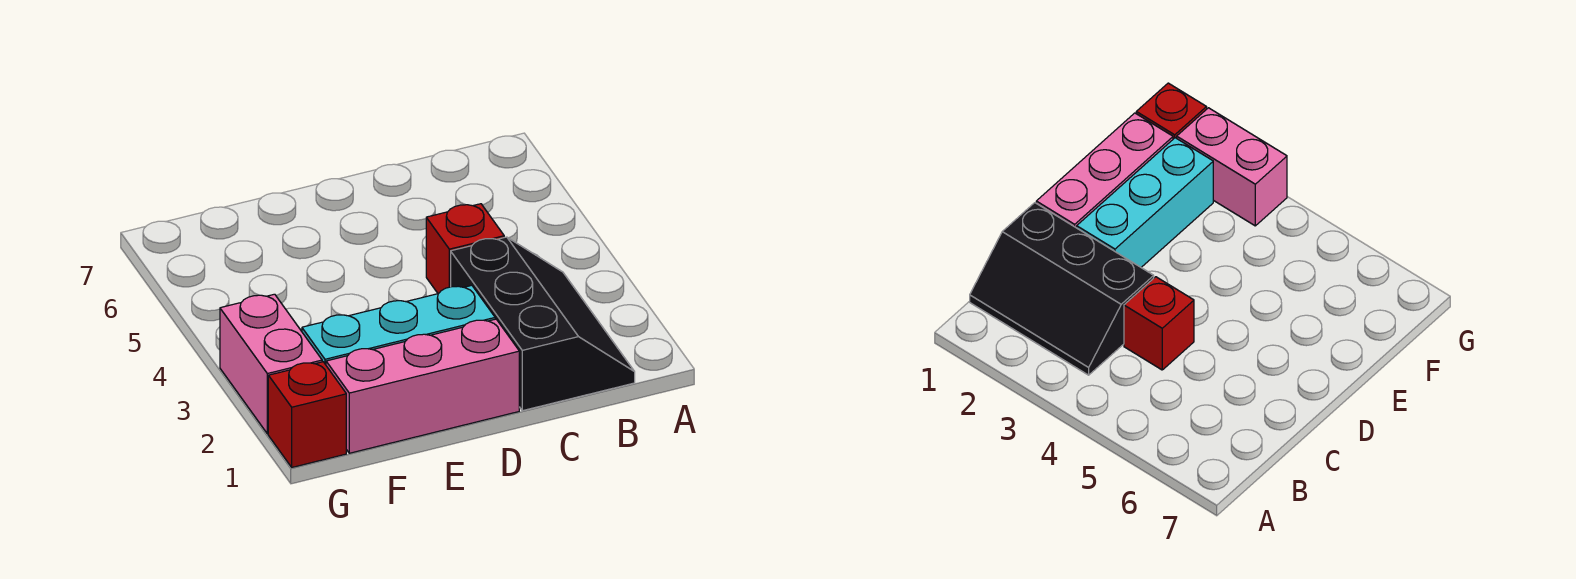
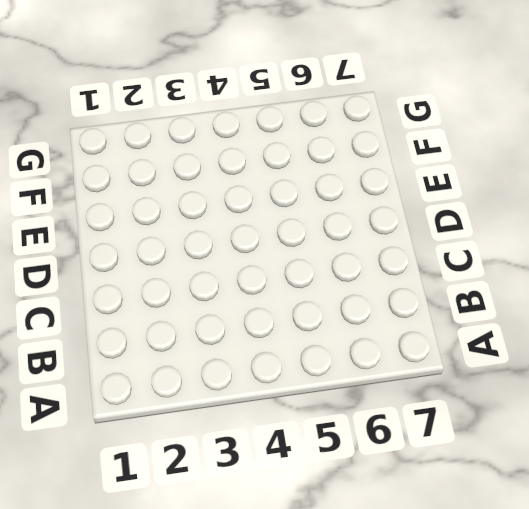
none -> black slope B1:C3 level 1 top C
none -> red brick C4 level 1

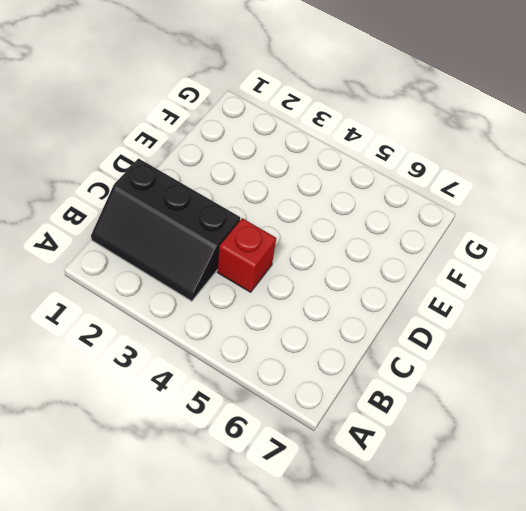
none -> pink brick D1:F1 level 1
none -> cyan brick D2:F2 level 1

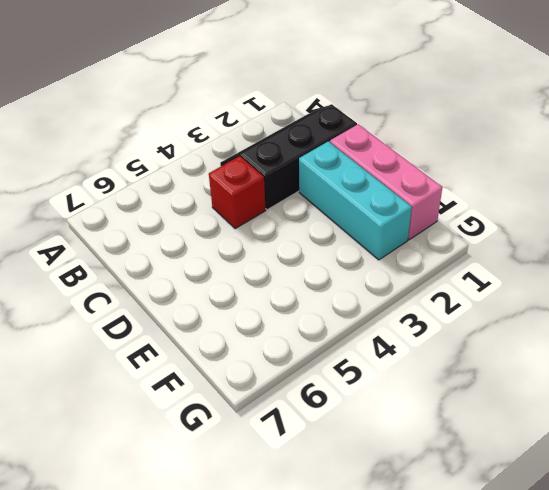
none -> red brick G1 level 1
none -> pink brick G2:G3 level 1

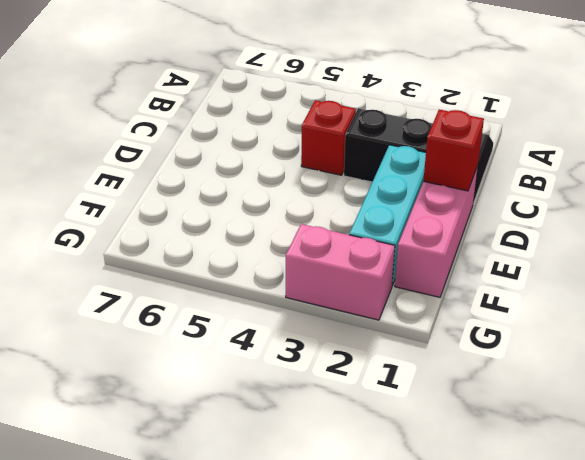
red brick D1 level 2 -> red brick G1 level 1

